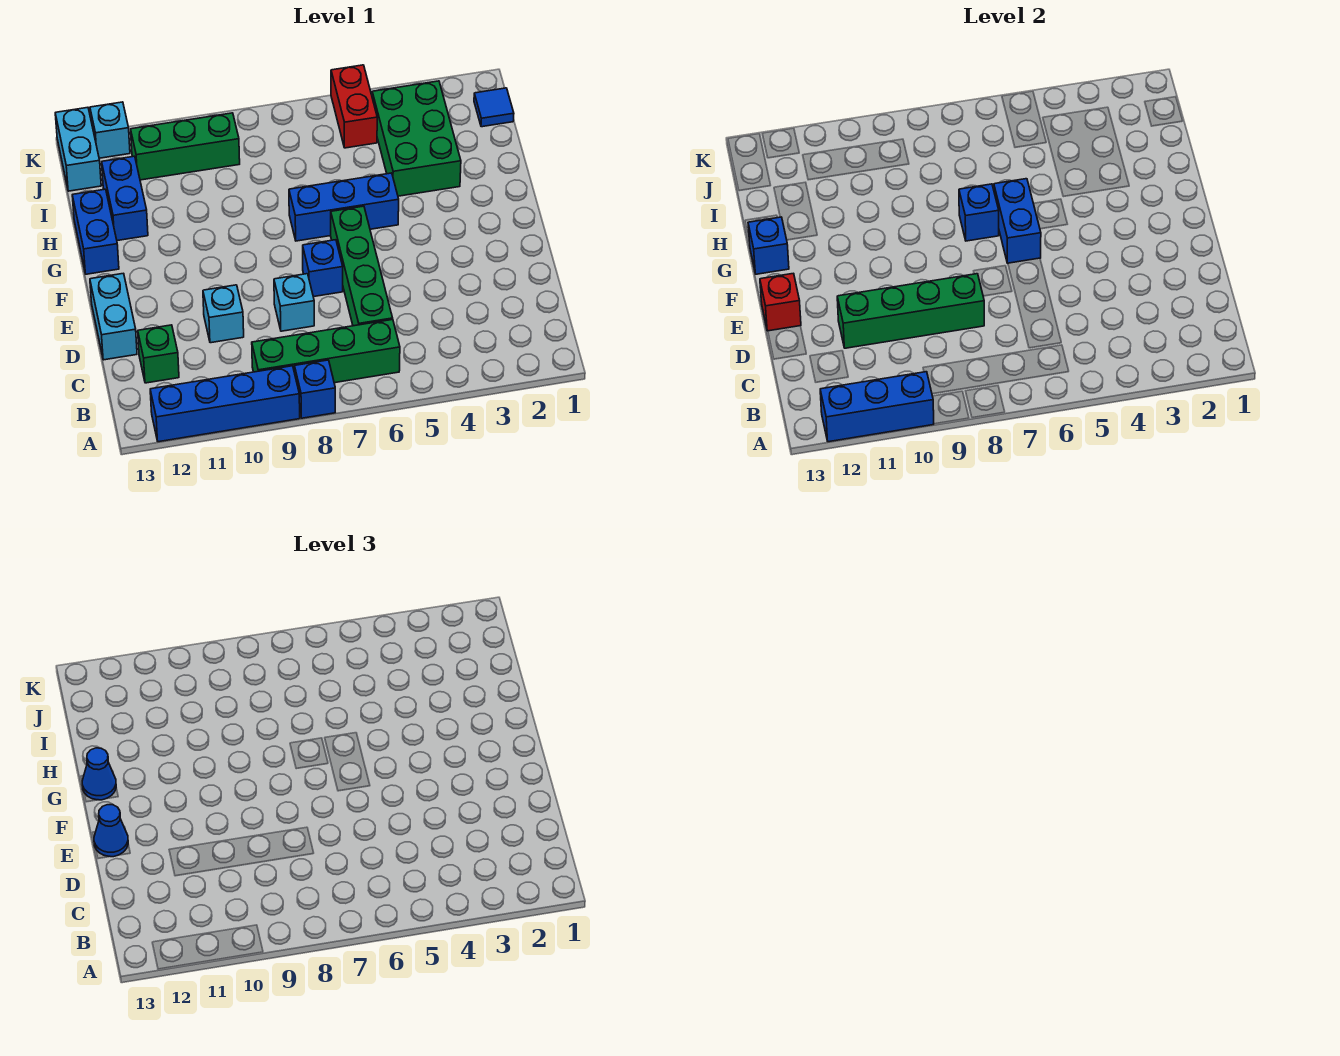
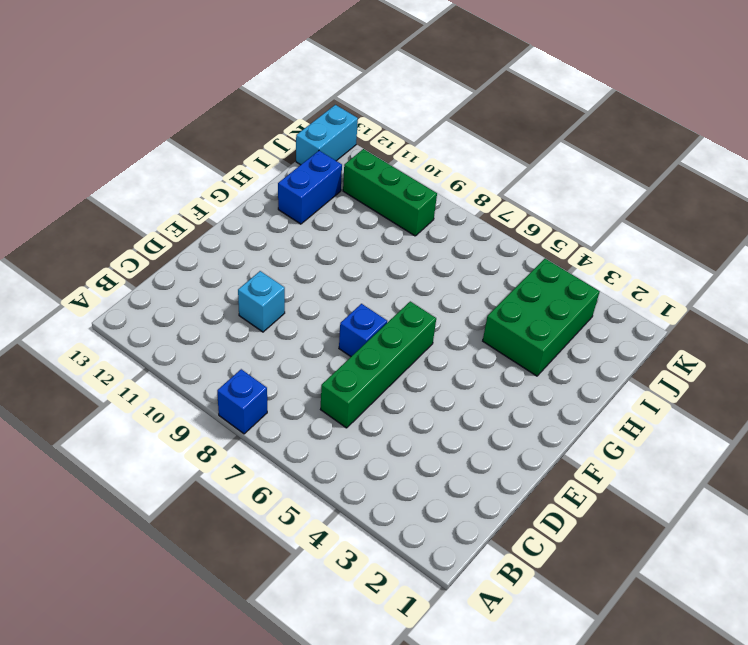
none -> blue brick A9:A12 level 1
none -> green brick B6:B9 level 1
none -> green brick C12 level 1

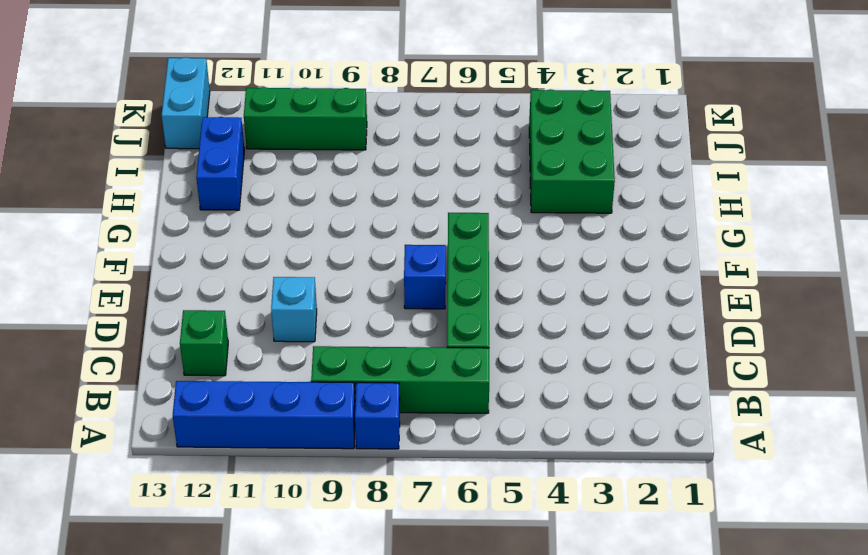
none -> cyan brick D8 level 1
none -> cyan brick D13:E13 level 1
none -> blue brick G5:G7 level 1

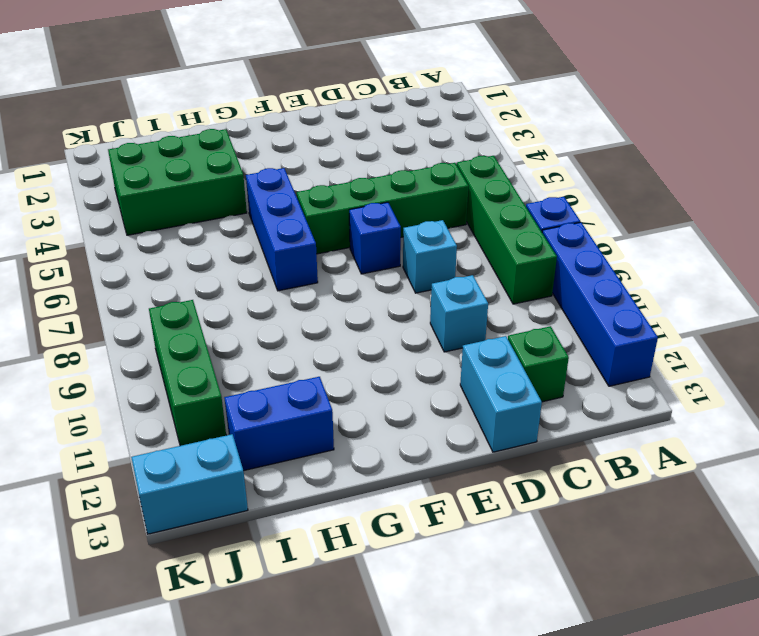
cyan brick D12:D13 level 1 -> cyan brick D13:E13 level 1
none -> blue brick G13:H13 level 1
none -> blue tile J1 level 1
none -> red brick J5:K5 level 1

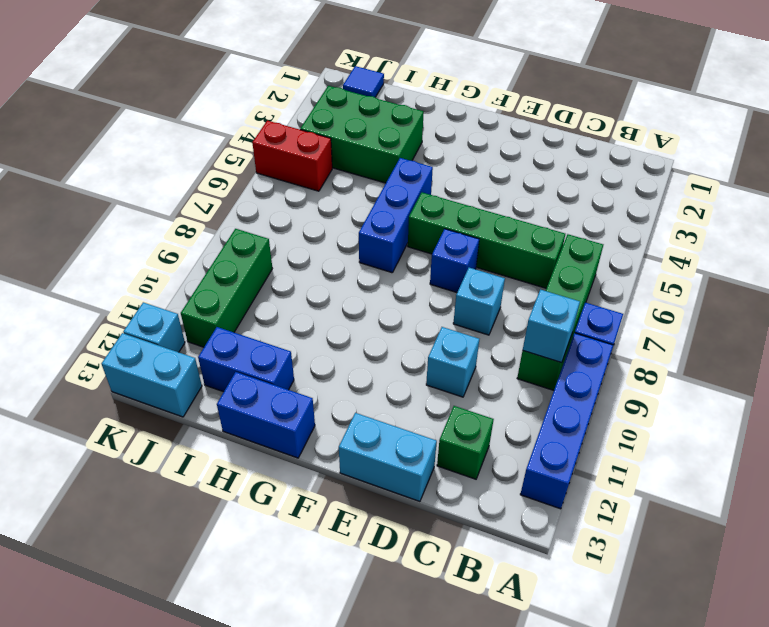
cyan brick B9 level 2 -> none
none -> blue brick A10:A12 level 2
none -> green brick D8:D11 level 2
none -> red brick E13 level 2

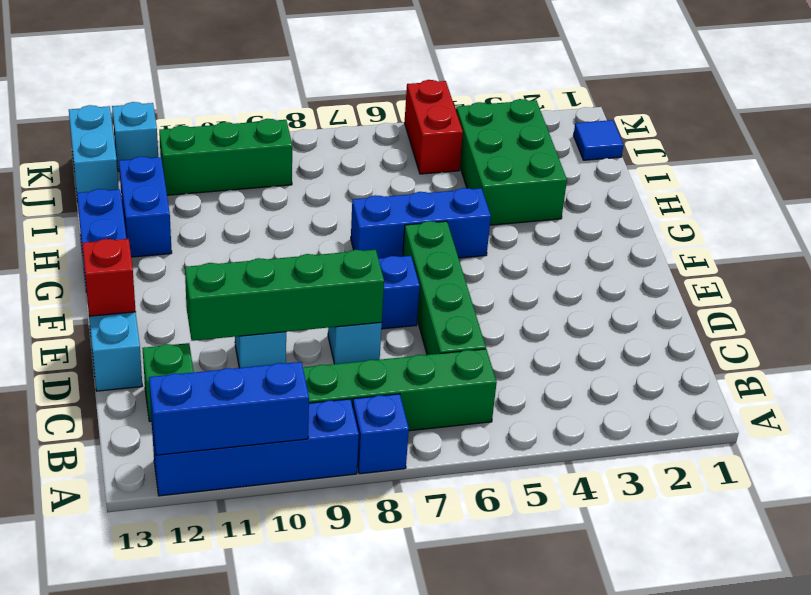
none -> blue brick F6:G6 level 2
none -> blue brick G7 level 2
none -> blue brick G13 level 2

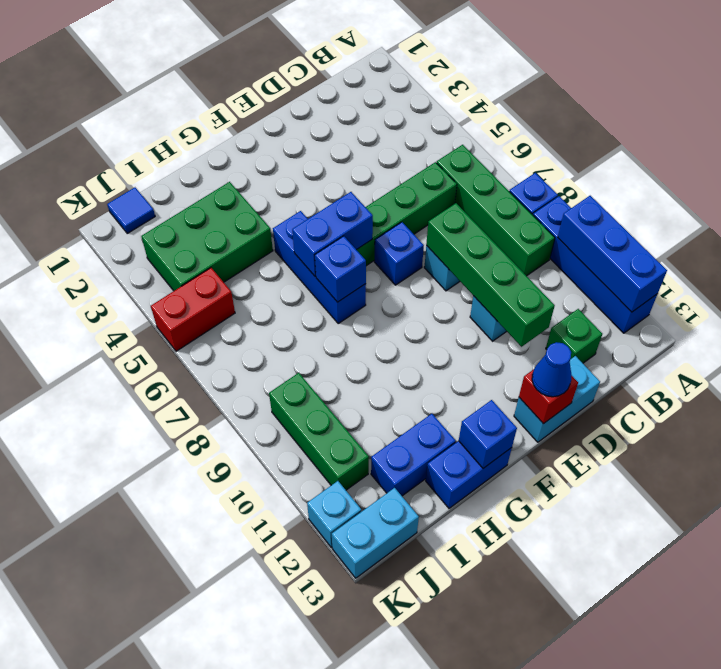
none -> blue cone G13 level 3

